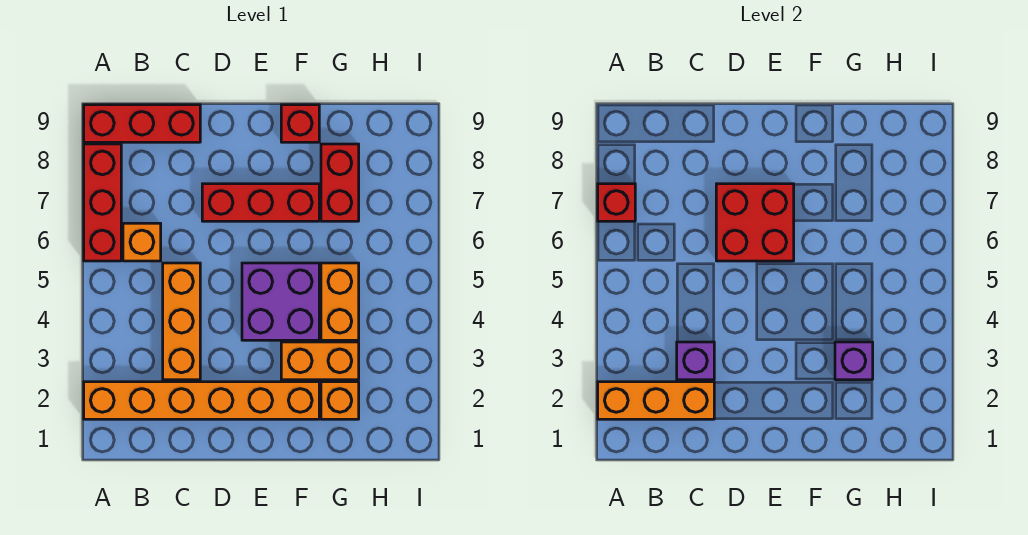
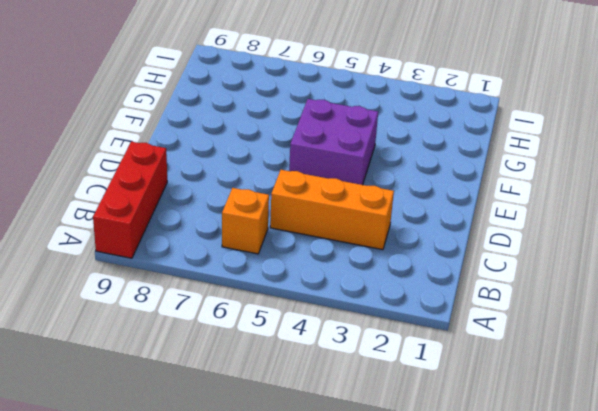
none -> orange brick A2:F2 level 1
none -> red brick A6:A8 level 1
none -> red brick D7:F7 level 1

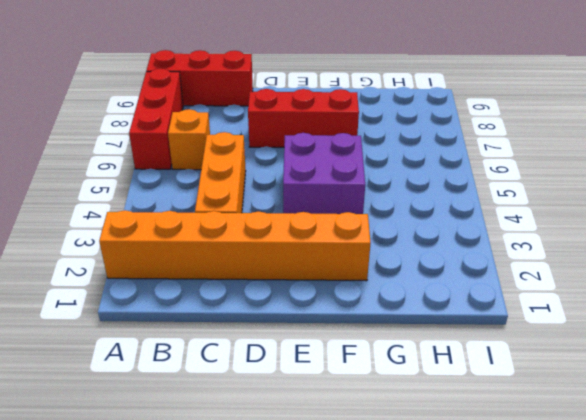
none -> orange brick F3:G3 level 1
none -> red brick F9 level 1
none -> orange brick G2 level 1

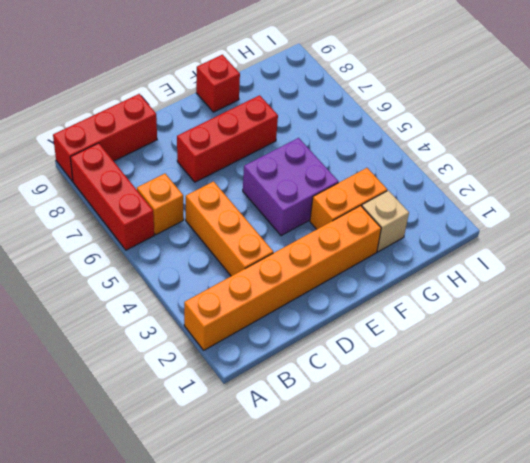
tan brick G2 level 1 -> orange brick G2 level 1
none -> orange brick G4:G5 level 1
none -> red brick G7:G8 level 1
none -> orange brick A2:C2 level 2

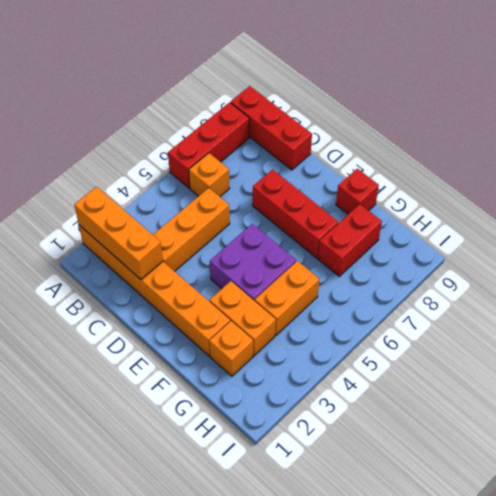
none -> red brick A7 level 2
none -> purple brick C3 level 2
none -> red brick D6:E7 level 2

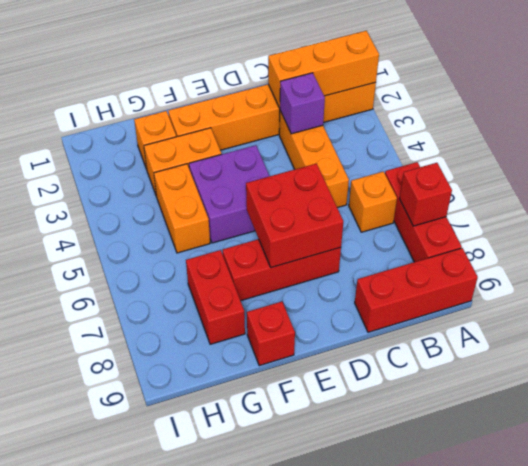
none -> purple brick G3 level 2

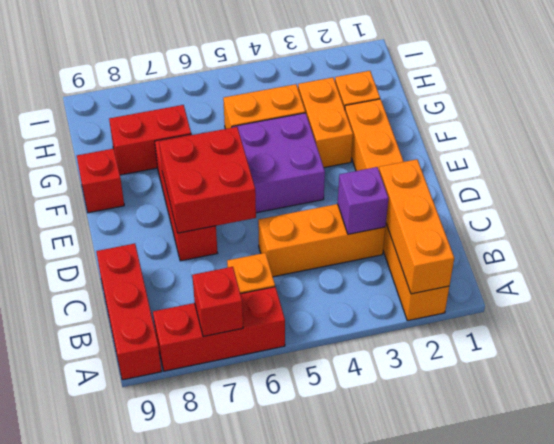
none -> purple brick G3 level 2

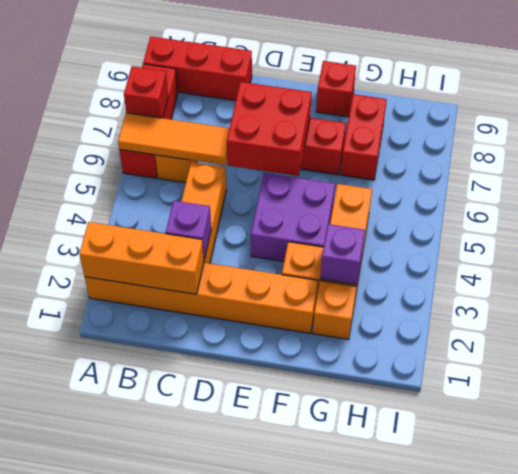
orange tile A6:C6 level 2 -> none

